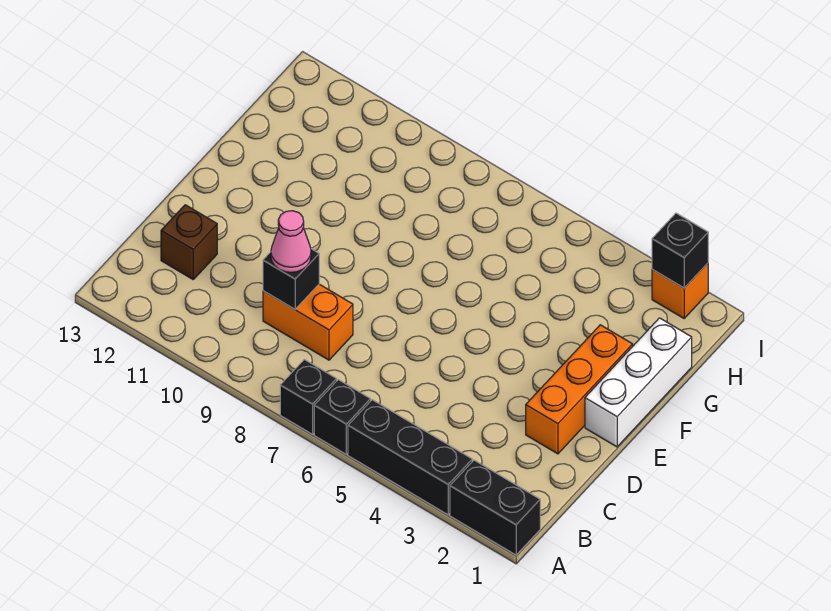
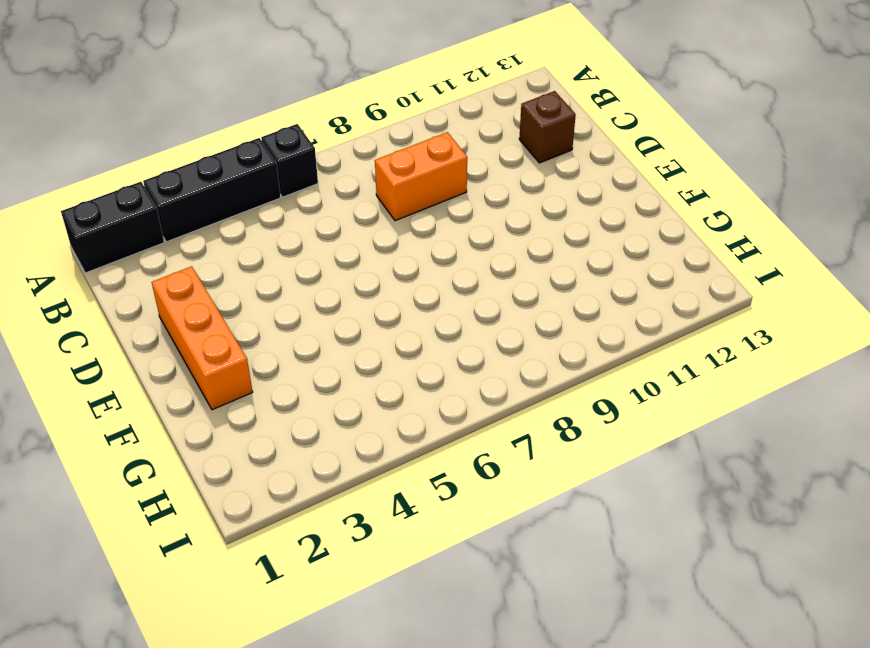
none -> black brick A7 level 1
none -> white brick E1:G1 level 1
none -> orange brick I2 level 1

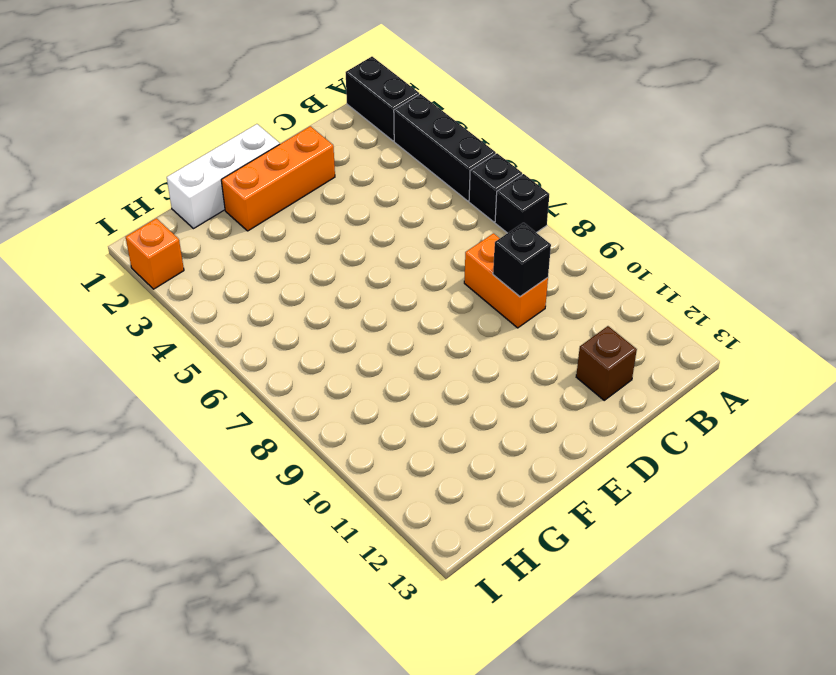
none -> black brick I2 level 2
none -> pink cone C9 level 3

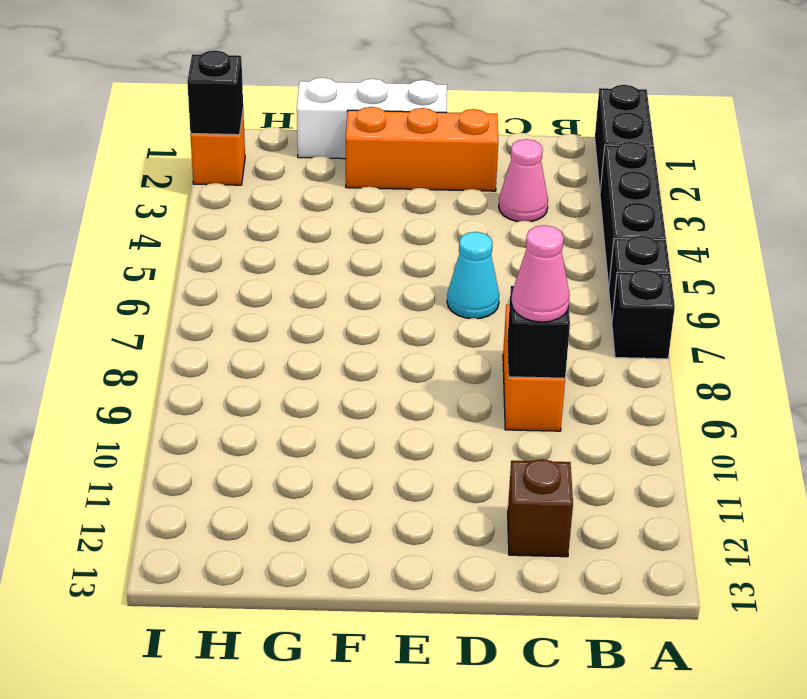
pink cone C3 level 1 -> none
cyan cone D6 level 1 -> none

